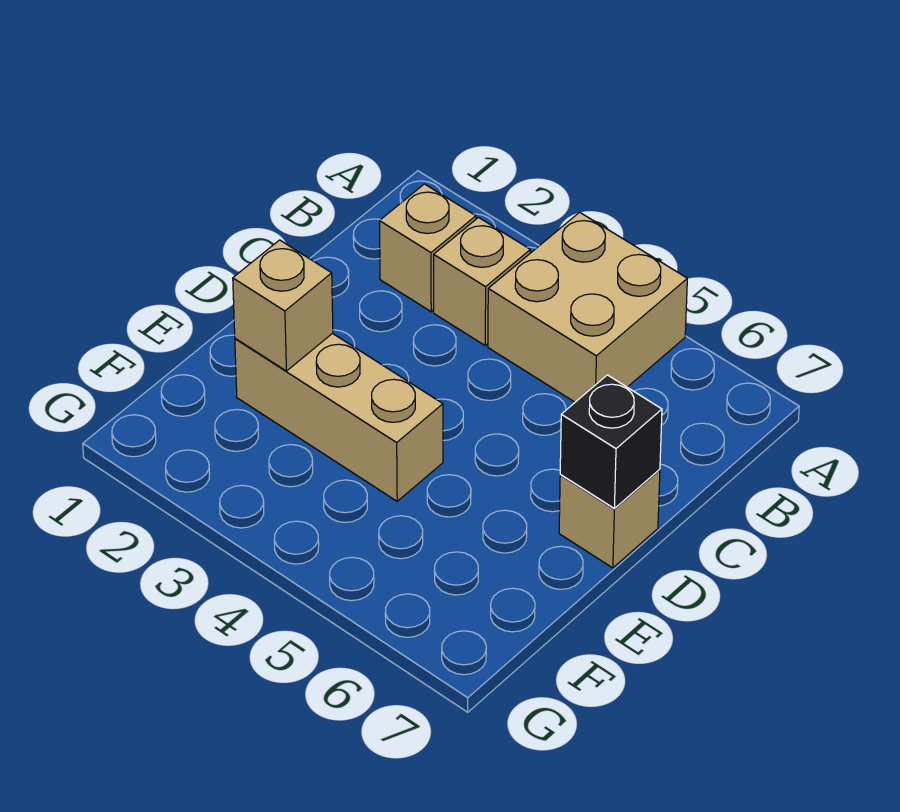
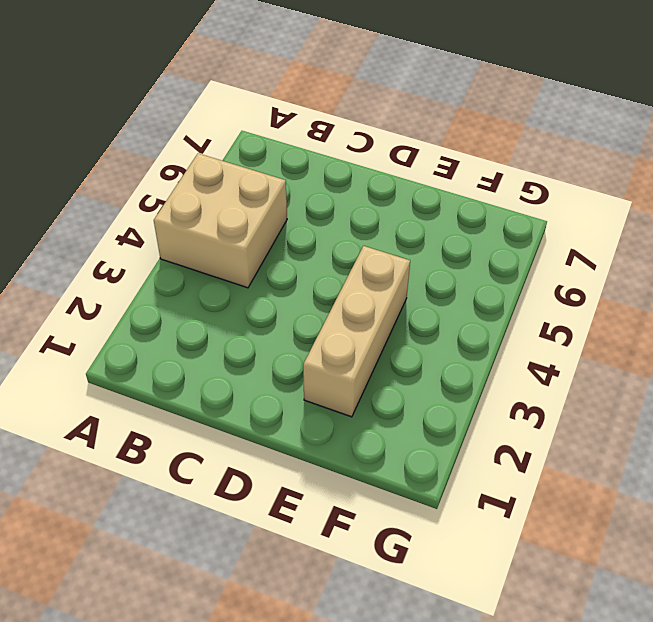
none -> tan brick B2 level 1
none -> tan brick B3 level 1

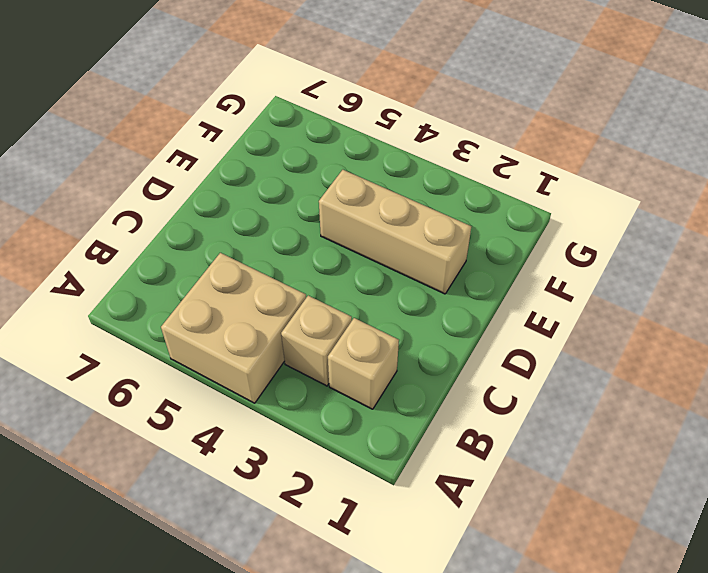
none -> tan brick D7 level 1
none -> black brick D7 level 2

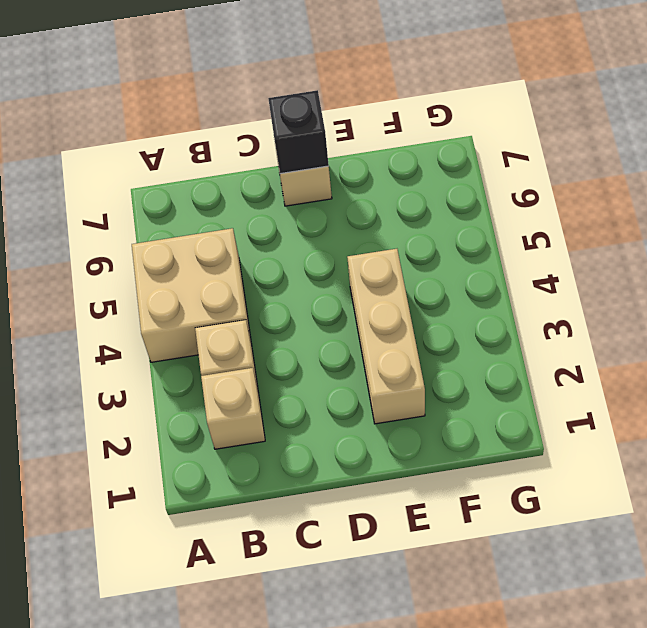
none -> tan brick E2 level 2

